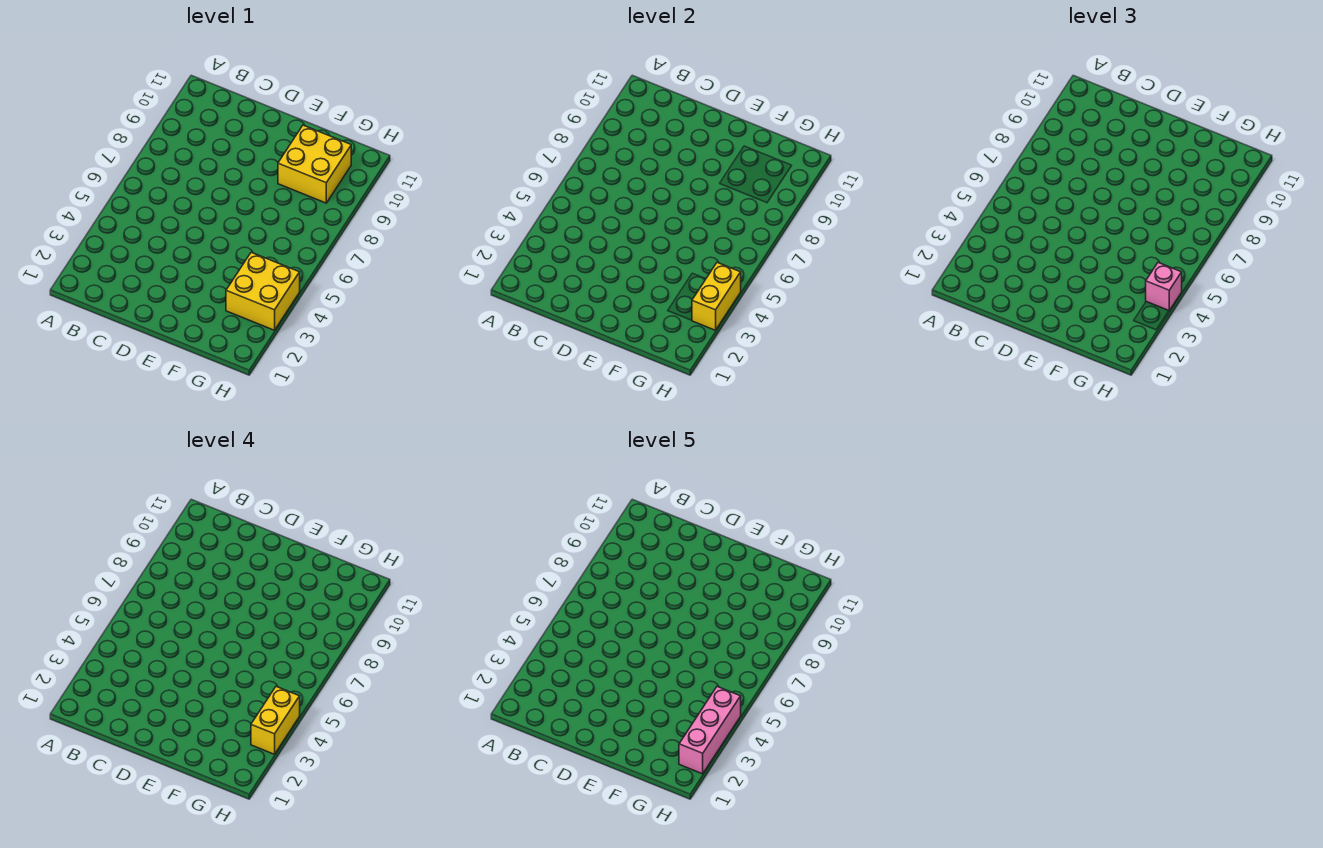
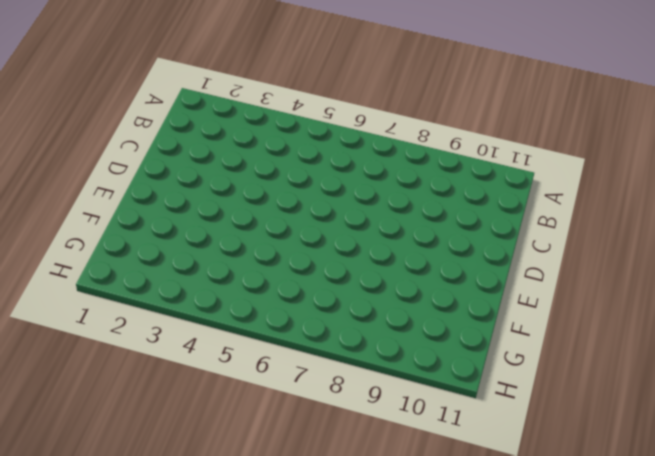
none -> yellow brick F9:G10 level 1
none -> yellow brick G3:H4 level 1

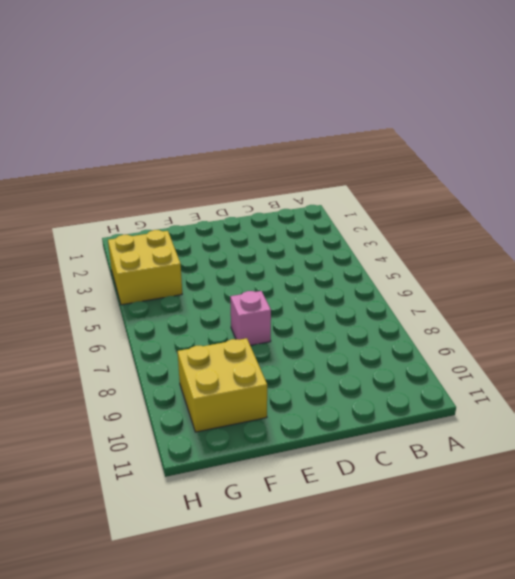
pink brick E7 level 1 -> pink brick H4 level 3
none -> yellow brick H3:H4 level 2
none -> yellow brick H3:H4 level 4

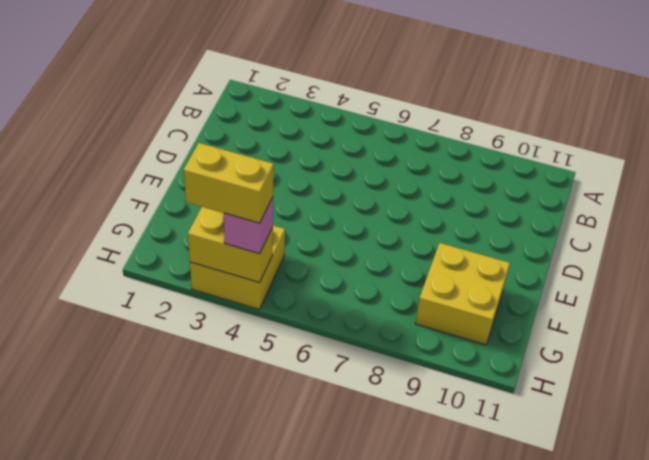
none -> pink brick H2:H4 level 5

